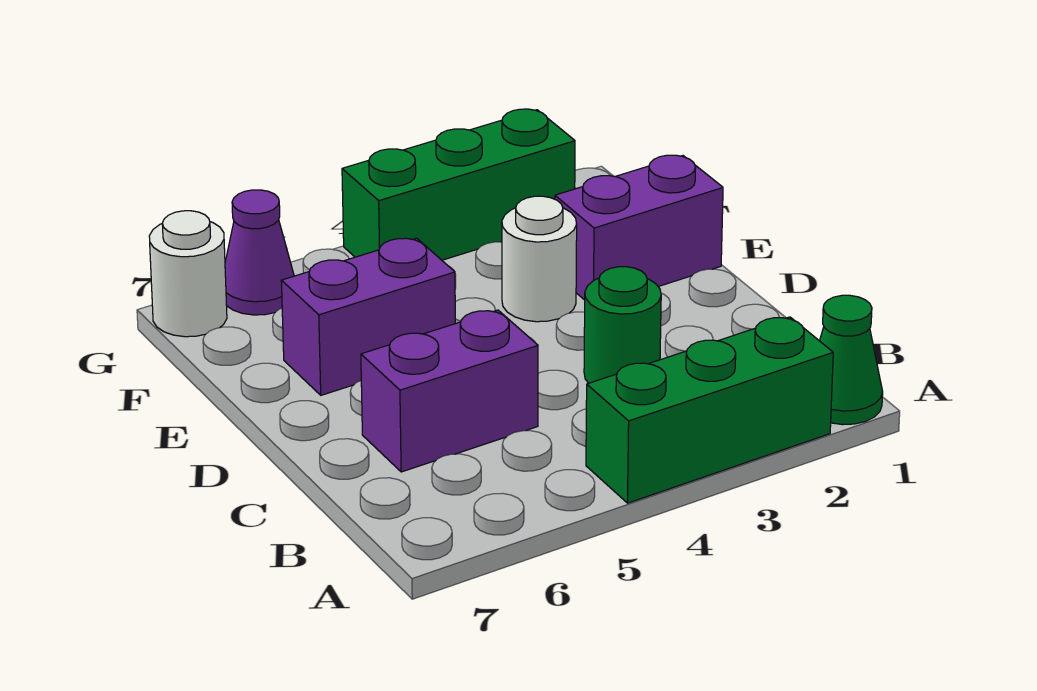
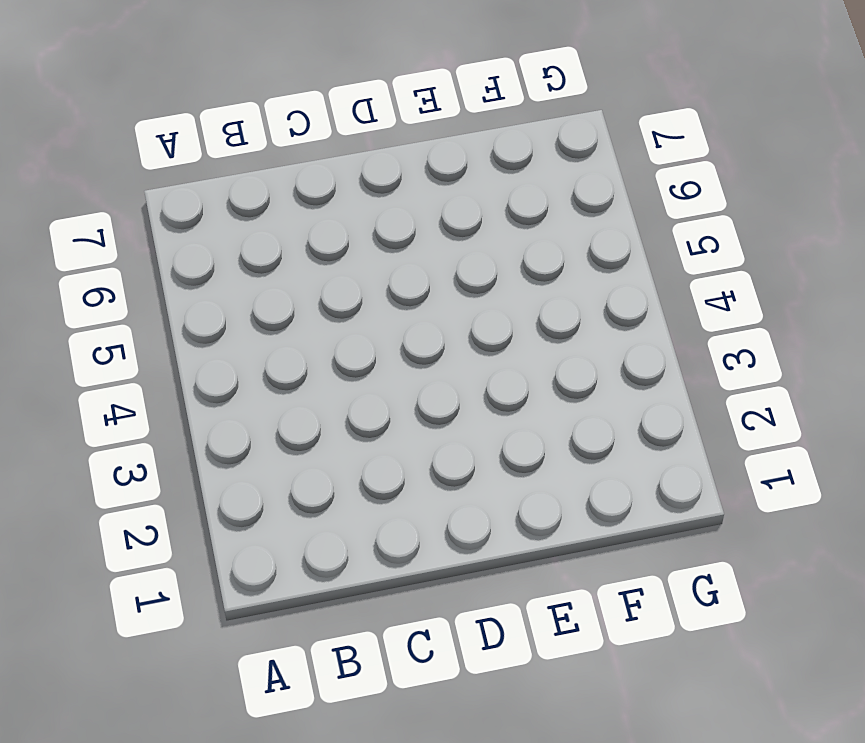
none -> green cone A1 level 1
none -> green brick A2:A4 level 1

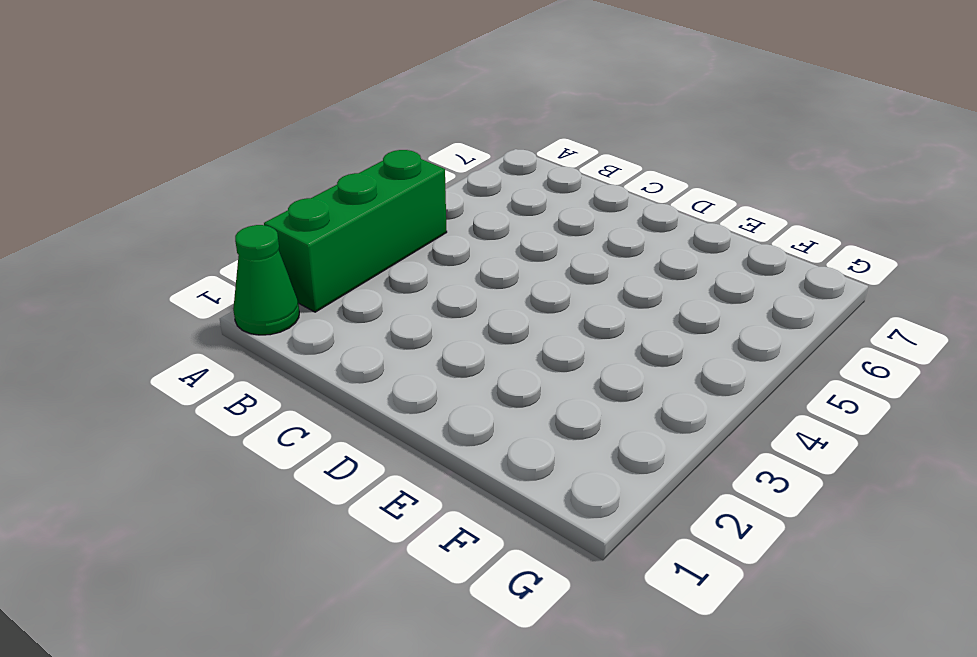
none -> green round brick C3 level 1
none -> purple brick C5:C6 level 1

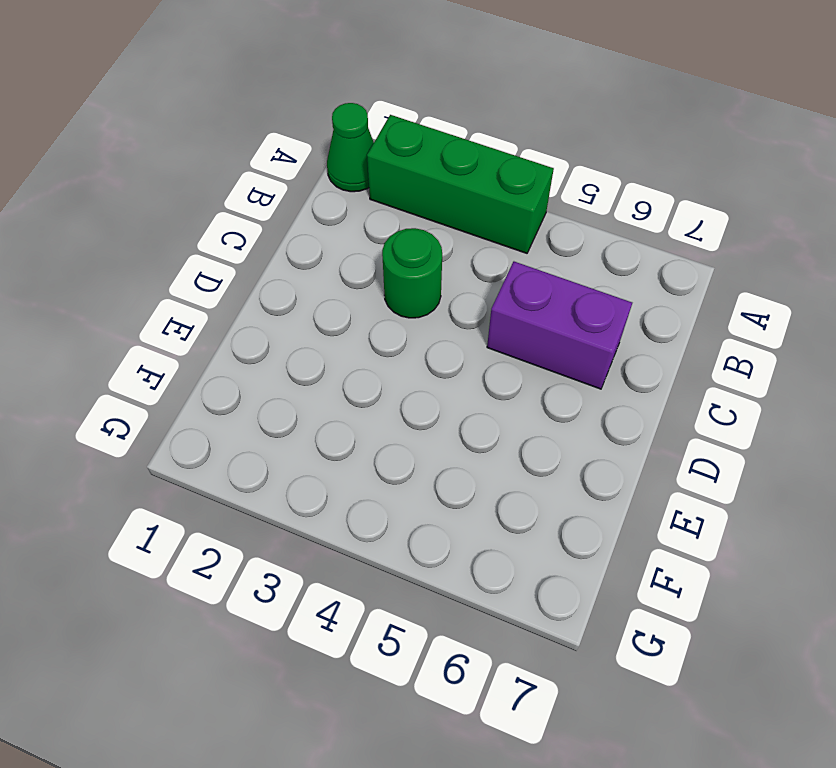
none -> purple brick E1:E2 level 1
none -> white round brick E3 level 1

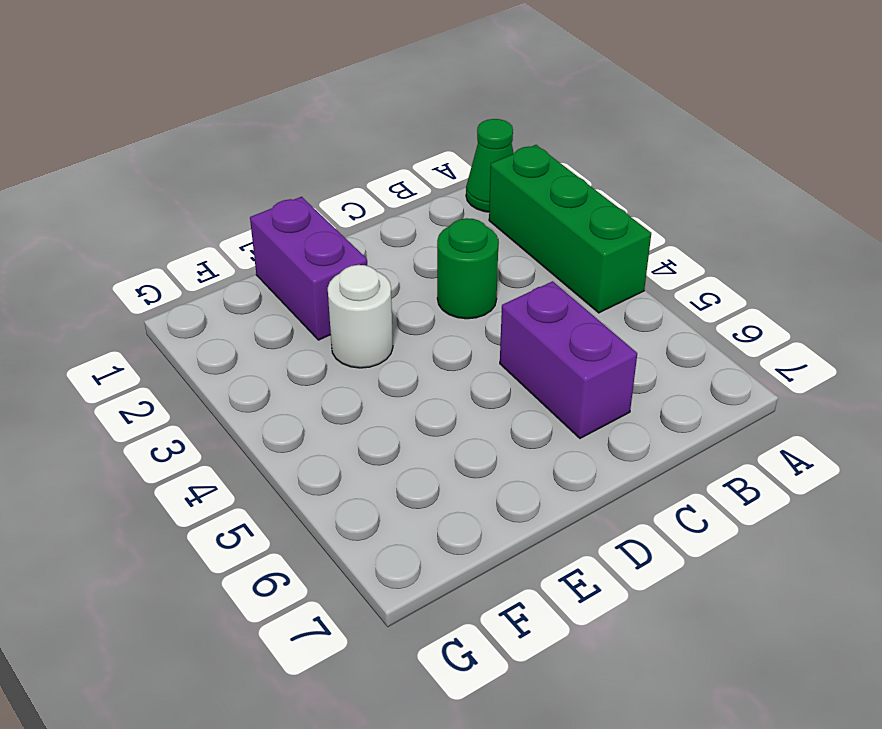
none -> purple brick E5:E6 level 1
none -> green brick G2:G4 level 1

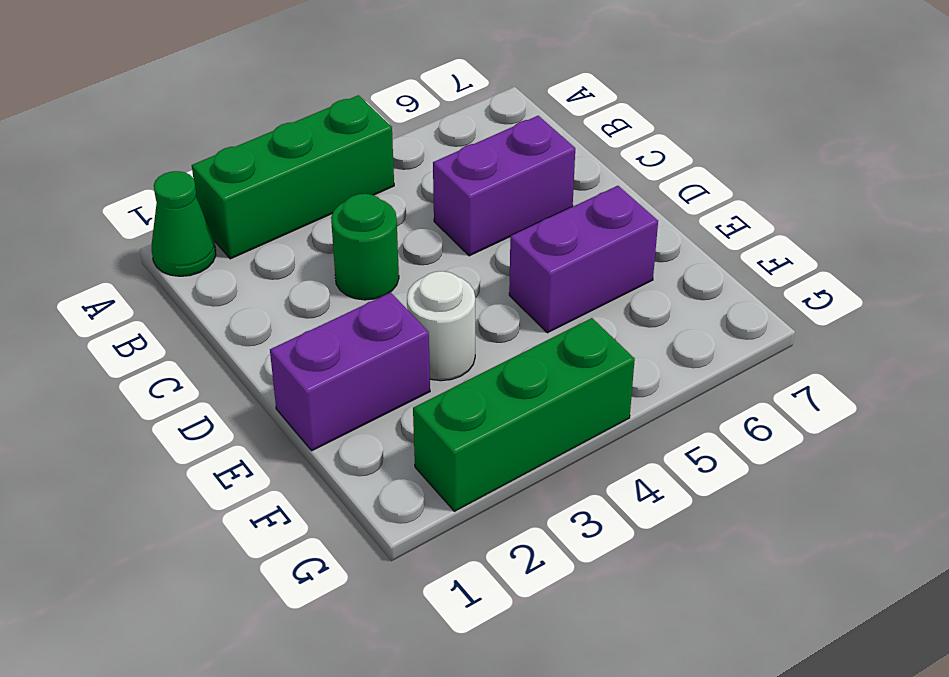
none -> purple cone G6 level 1
none -> white round brick G7 level 1

